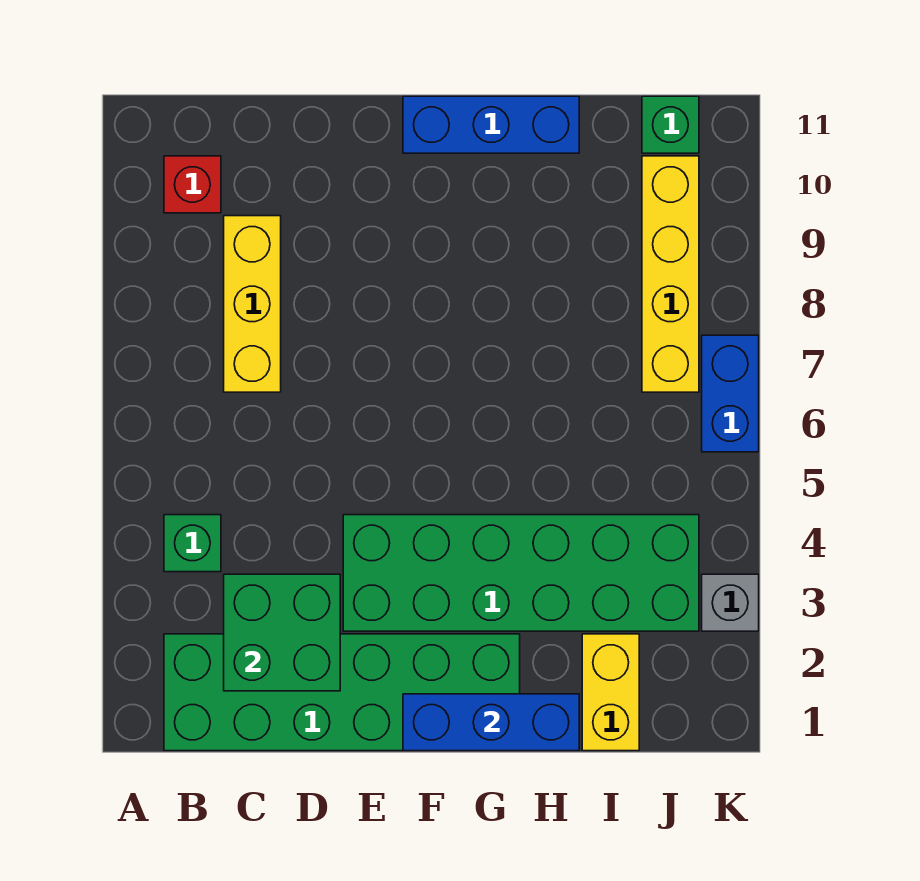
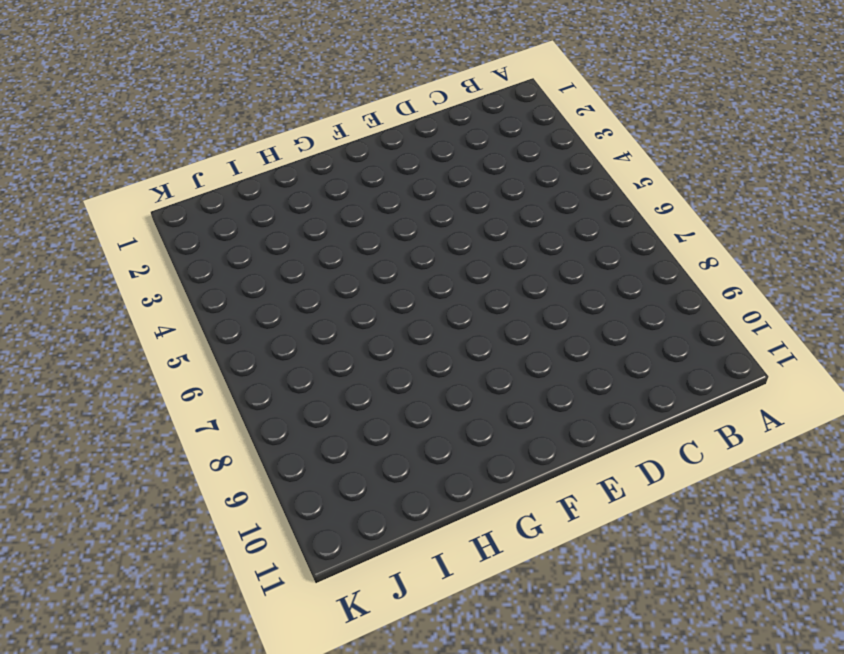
none -> green brick B1:G2 level 1
none -> green brick B4 level 1
none -> red brick B10 level 1

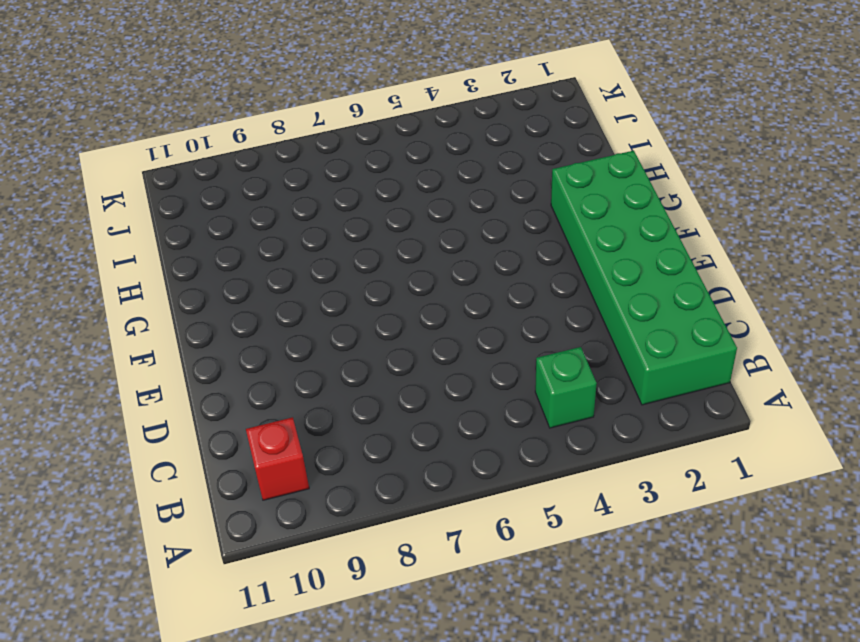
none -> yellow brick C7:C9 level 1
none -> green brick E3:J4 level 1
none -> blue brick F11:H11 level 1

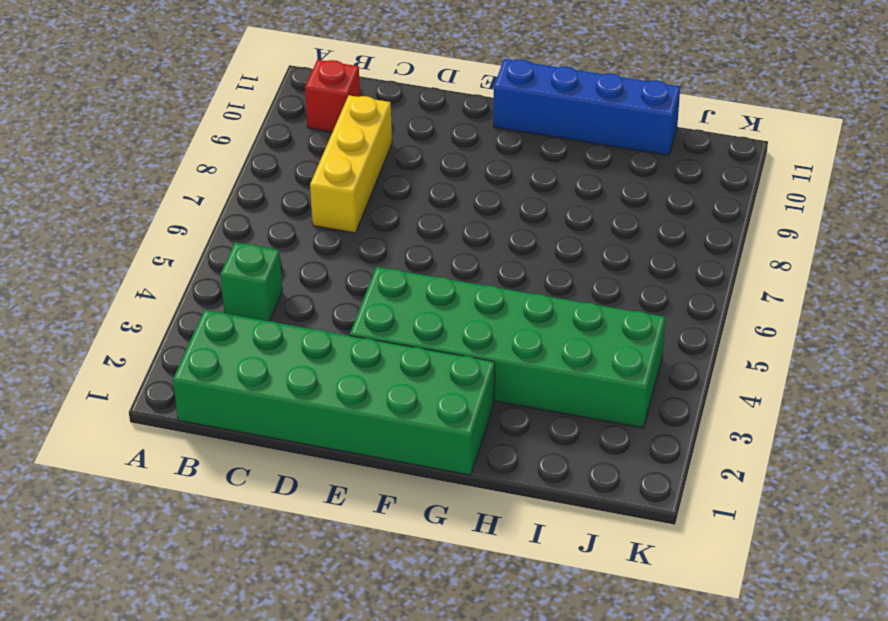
blue brick F11:I11 level 1 -> blue brick F11:H11 level 1
none -> yellow brick I1:I2 level 1
none -> yellow brick J7:J10 level 1
none -> green brick J11 level 1

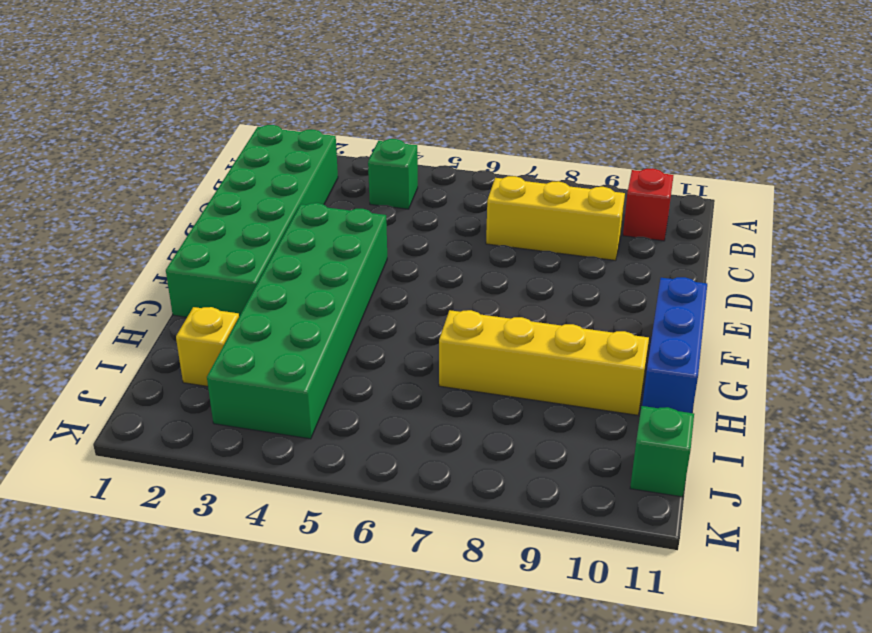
yellow brick H7:H10 level 1 -> yellow brick J7:J10 level 1
yellow brick I2 level 1 -> yellow brick I1:I2 level 1
none -> grey brick K3 level 1
none -> blue brick K6:K7 level 1
none -> green brick C2:D3 level 2

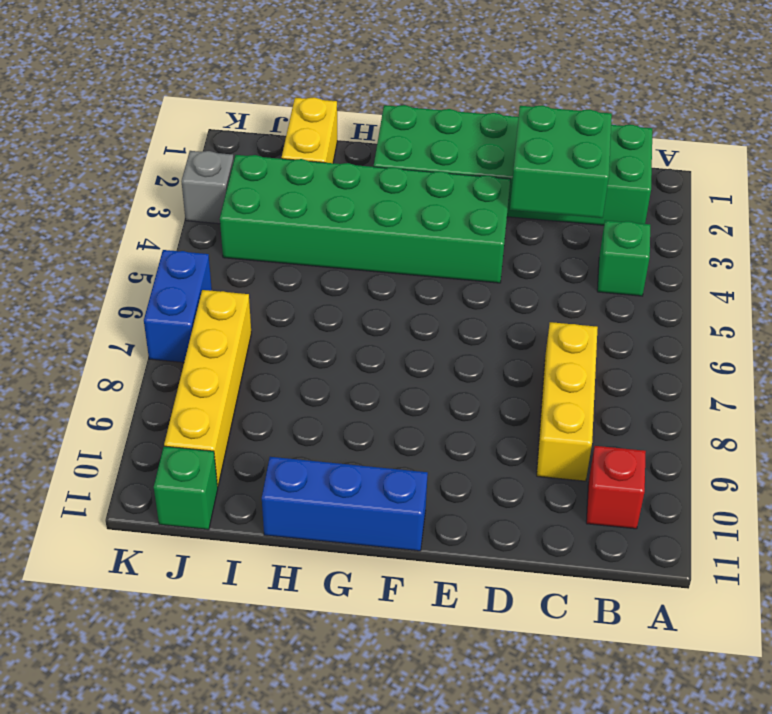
none -> blue brick F1:H1 level 2

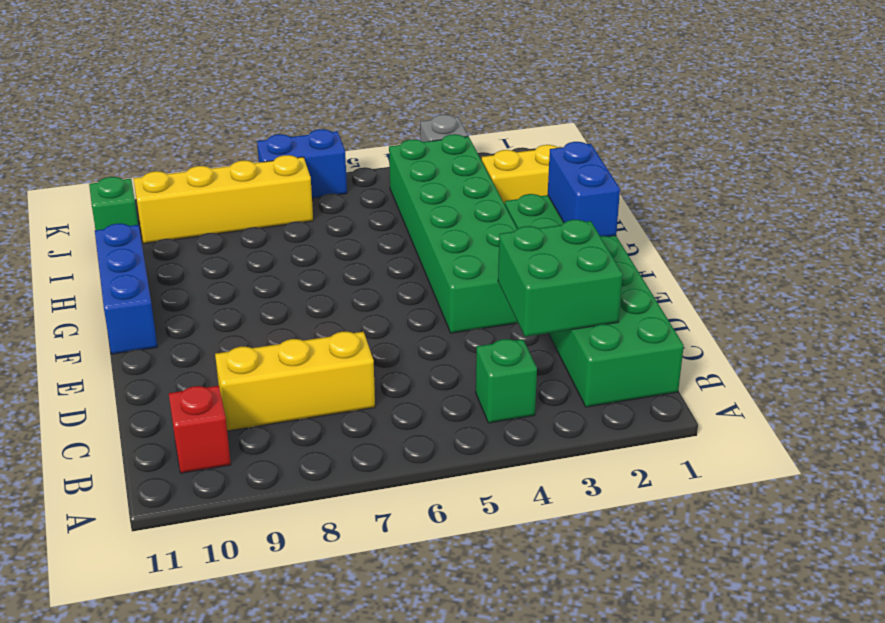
blue brick F1:G1 level 2 -> blue brick F1:H1 level 2

